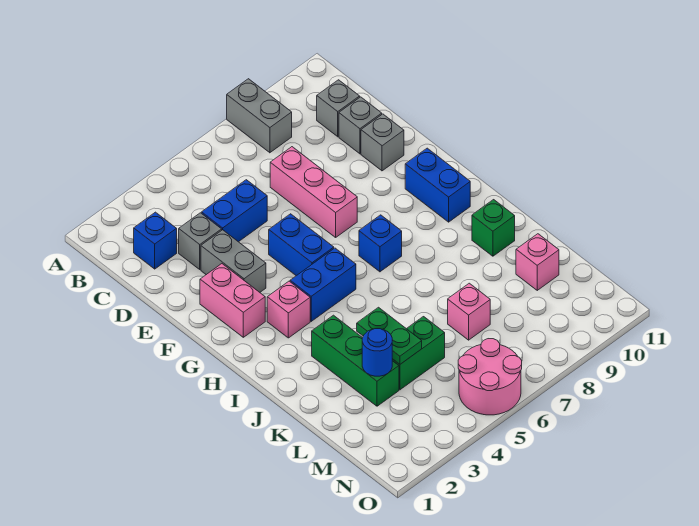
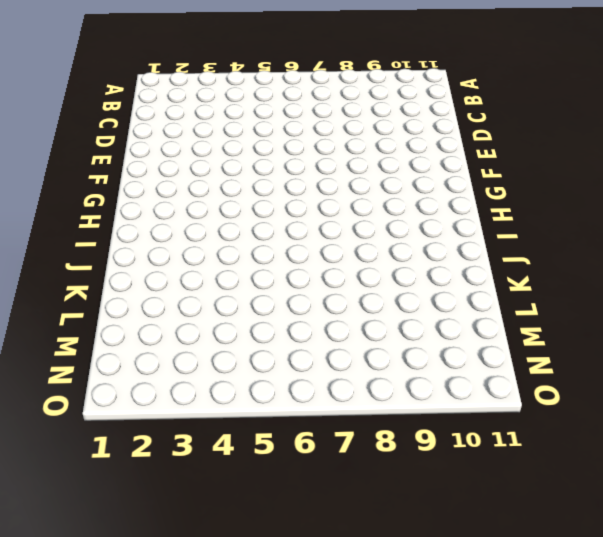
none -> grey brick A8:B8 level 1
none -> blue brick C2 level 1
none -> grey brick C10 level 1

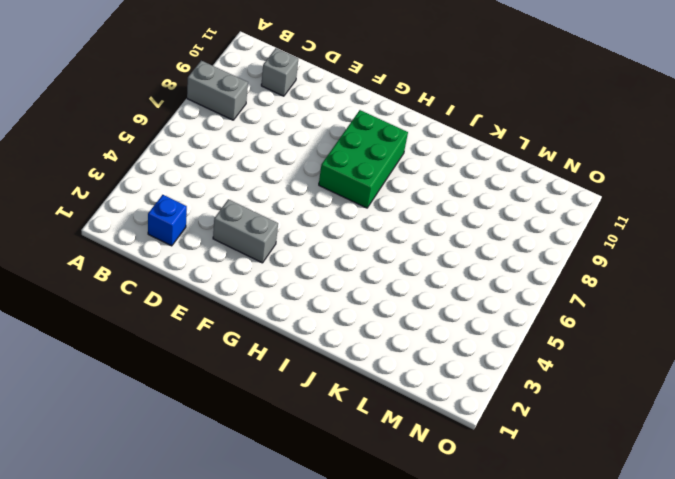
green brick G7:H9 level 1 -> blue brick H7 level 1
none -> grey brick D3 level 1
none -> blue brick D4:D5 level 1
none -> pink brick D7:F7 level 1

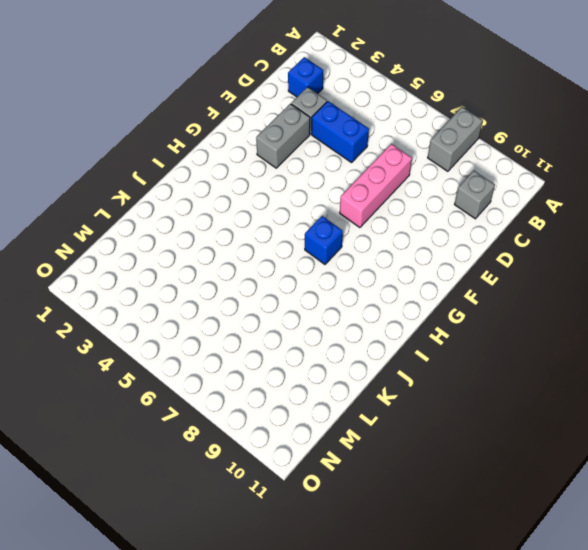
none -> grey brick D10 level 1
none -> grey brick E10 level 1
none -> pink brick F2:G2 level 1

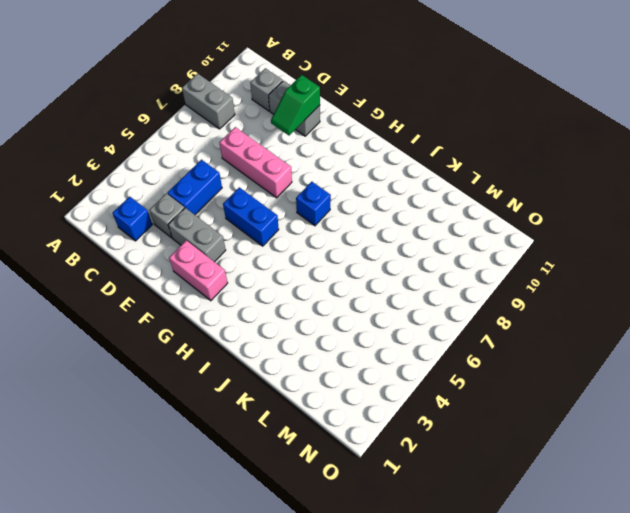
green slope E9:E10 level 2 top 10 -> none
none -> blue brick G10:H10 level 1
none -> pink brick H3 level 1
none -> blue brick H4:H5 level 1

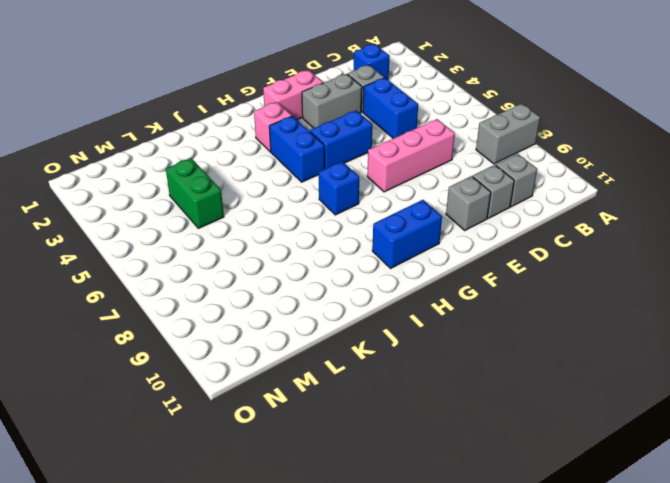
none -> green brick J3:L3 level 1
none -> green brick J10 level 1
none -> pink brick L7 level 1

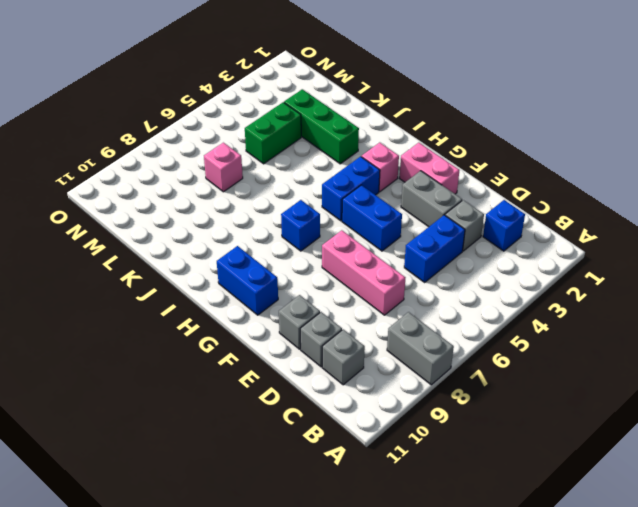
none -> green brick J10 level 1
none -> pink brick L10 level 1
none -> pink round brick N5:O6 level 1

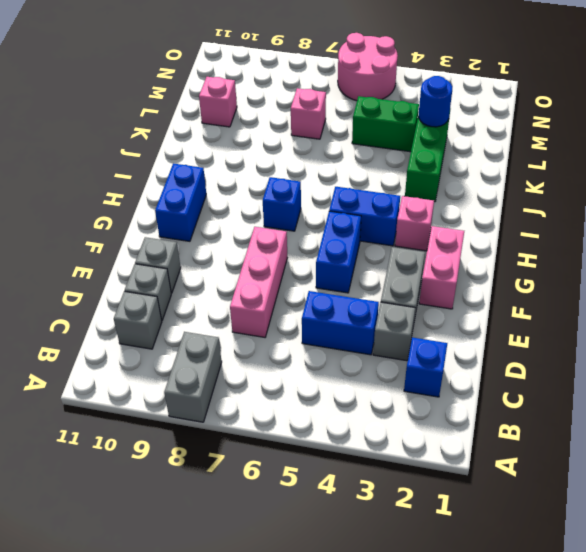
none -> green brick J10 level 1
none -> green plate K4:L4 level 2

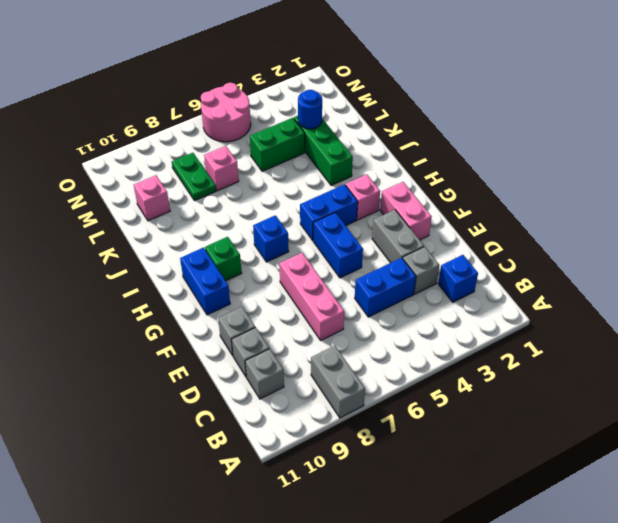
green brick H9 level 1 -> green brick J10 level 1
green plate L8:M8 level 1 -> green plate K4:L4 level 2

